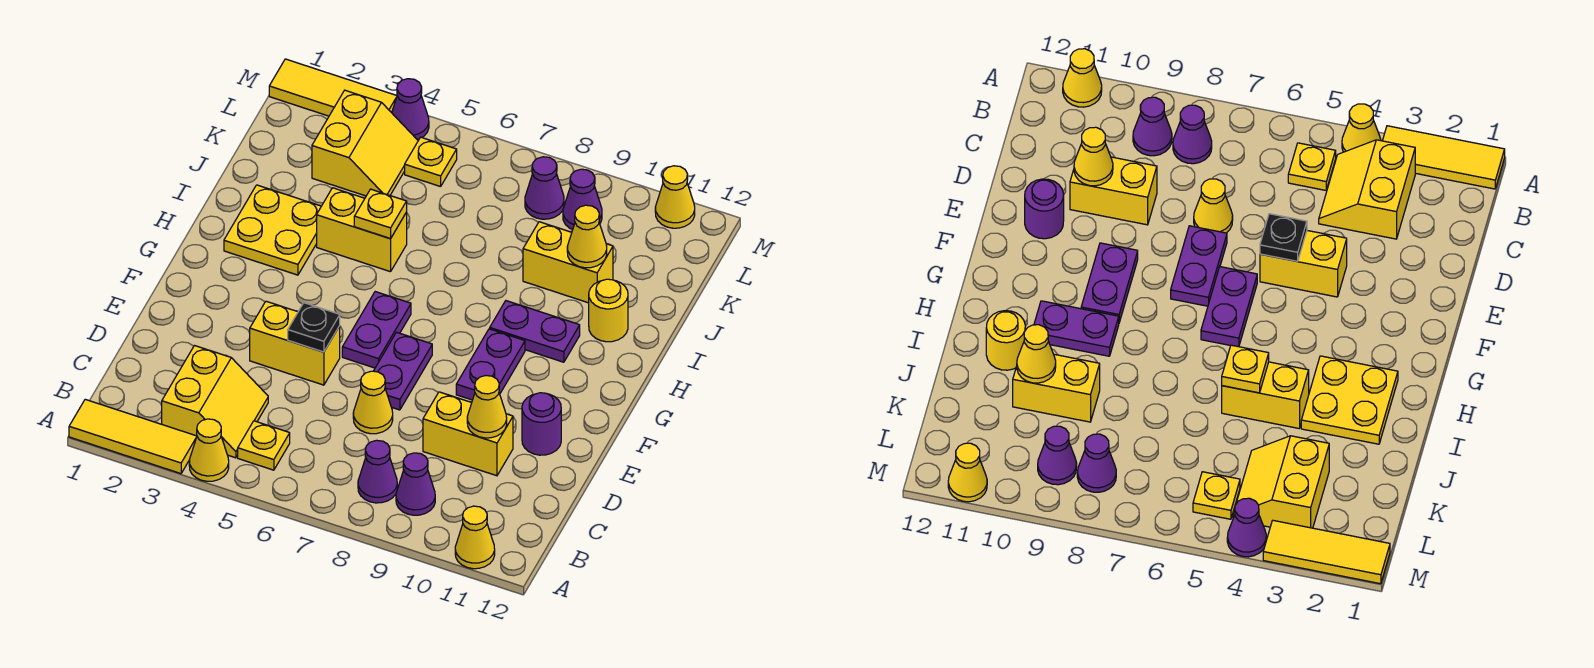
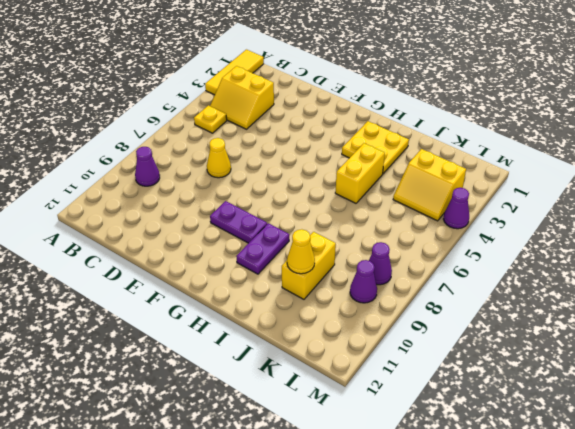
none -> yellow cone A4 level 1
none -> yellow cone A11 level 1
none -> purple cone B8 level 1
none -> yellow brick D9:D10 level 1

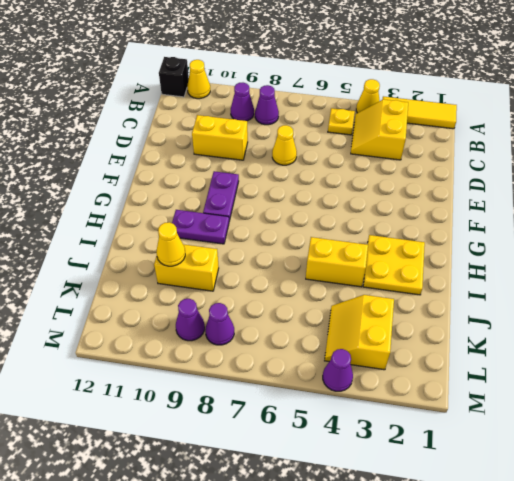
black brick A12 level 1 -> none
none -> yellow brick E4:E5 level 1
none -> purple plate E7:F7 level 1
none -> purple round brick E11 level 1
none -> purple plate F6:G6 level 1

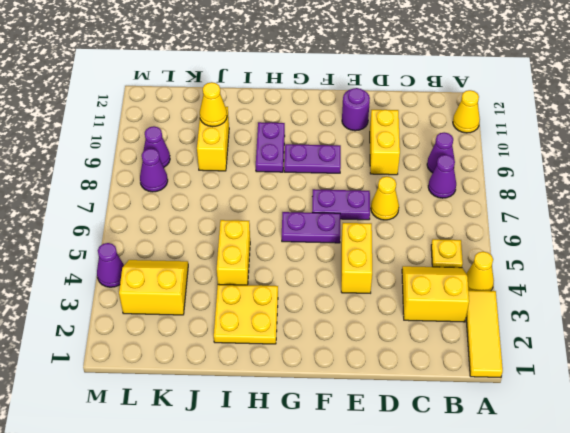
none -> yellow round brick I11 level 1
none -> yellow plate L5 level 1
none -> yellow tile M1:M3 level 1
none -> yellow cone M11 level 1

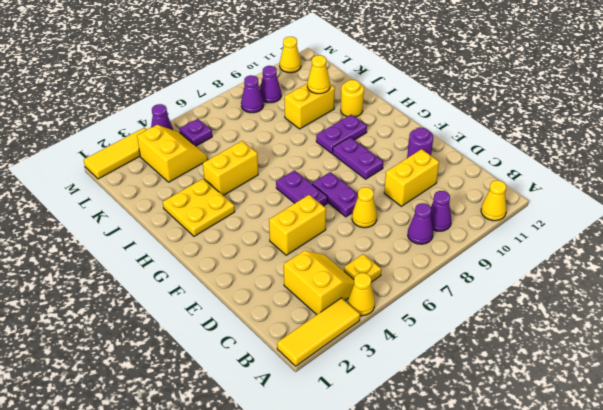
purple plate L5 level 1 -> yellow plate L5 level 1
none -> yellow cone D10 level 2
none -> black plate E5 level 2
none -> yellow plate I5 level 2

